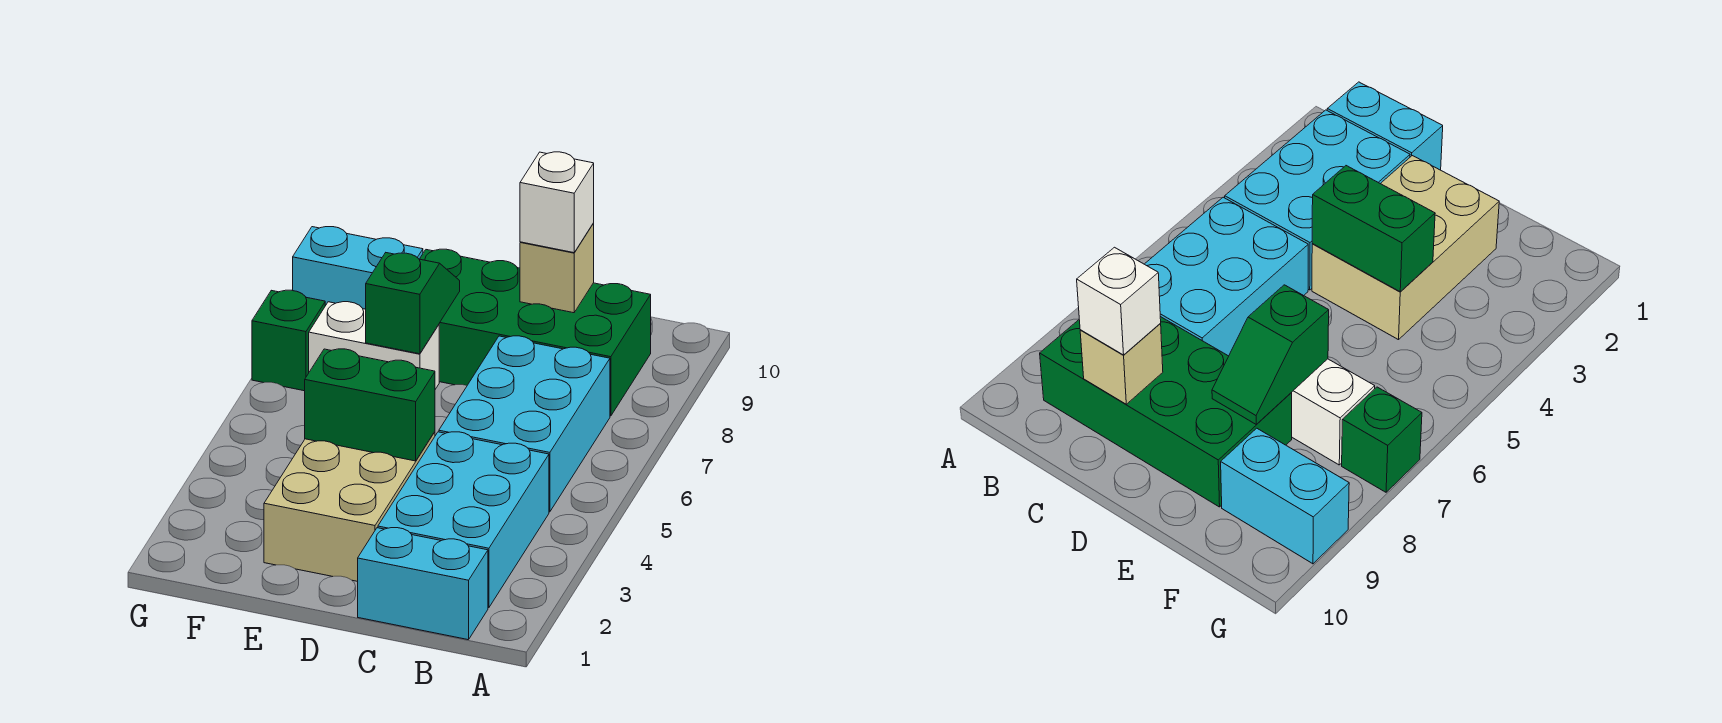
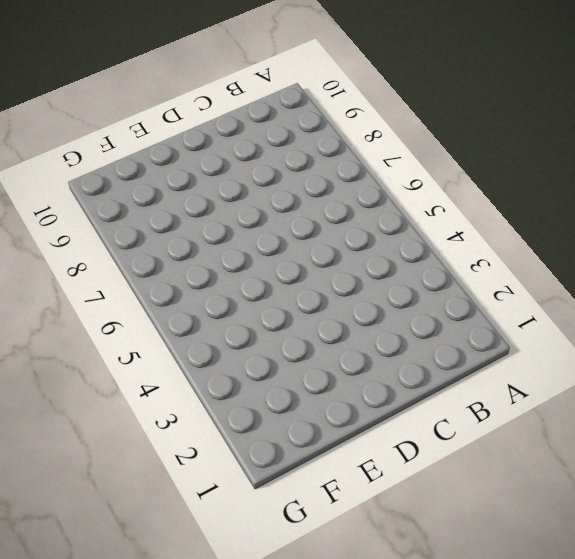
none -> cyan brick B1:C1 level 1
none -> cyan brick B2:C4 level 1
none -> cyan brick B5:C7 level 1

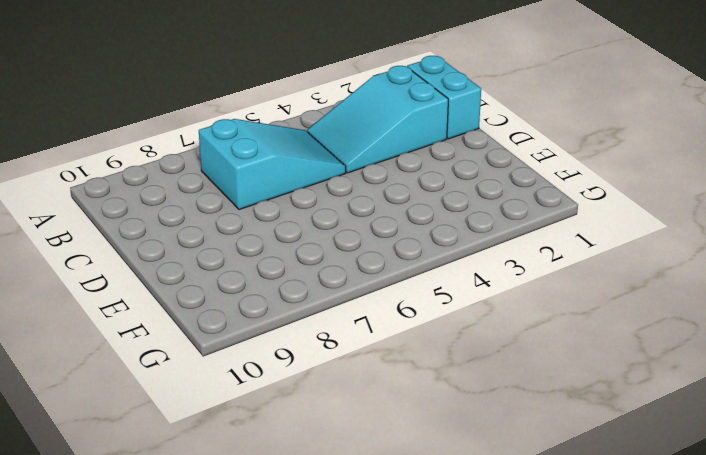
cyan slope B2:C4 level 1 top 2 -> cyan brick B2:C4 level 1
cyan slope B5:C7 level 1 top 7 -> cyan brick B5:C7 level 1
none -> green brick B8:E9 level 1
none -> tan brick D2:E4 level 1
none -> white brick E7:F7 level 1

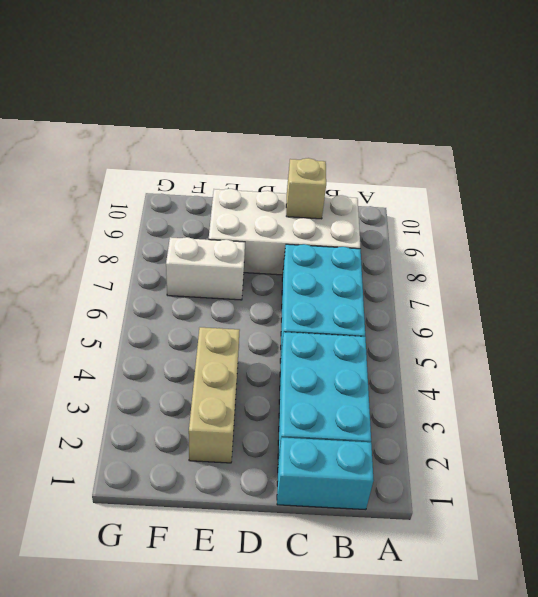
white brick B8:E9 level 1 -> green brick B8:E9 level 1
tan brick E2:E4 level 1 -> tan brick D2:E4 level 1
none -> cyan brick F9:G9 level 1
none -> green brick G7 level 1
none -> green brick D4:E4 level 2

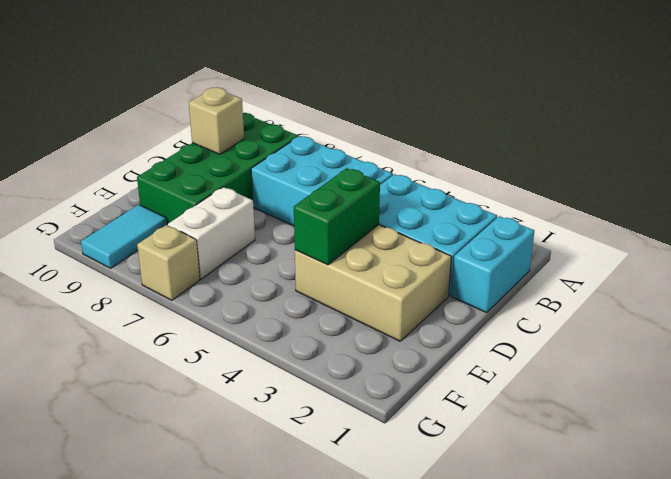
cyan tile F9:G9 level 1 -> cyan brick F9:G9 level 1
tan brick G7 level 1 -> green brick G7 level 1
none -> green slope E7:E8 level 2 top 7
none -> white brick C9 level 3

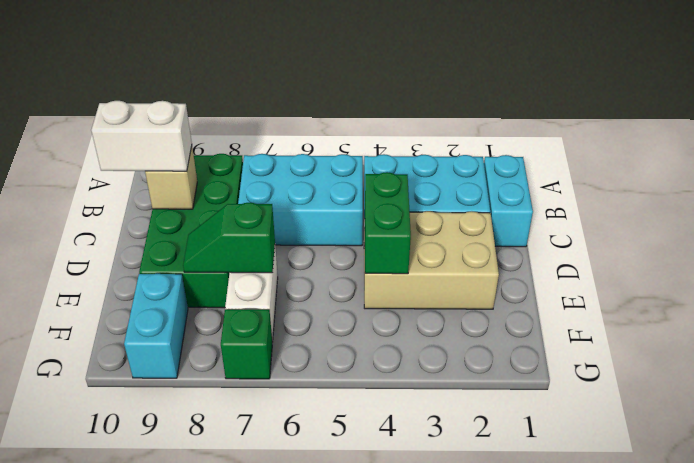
white brick C9:C10 level 3 -> white brick C9 level 3

